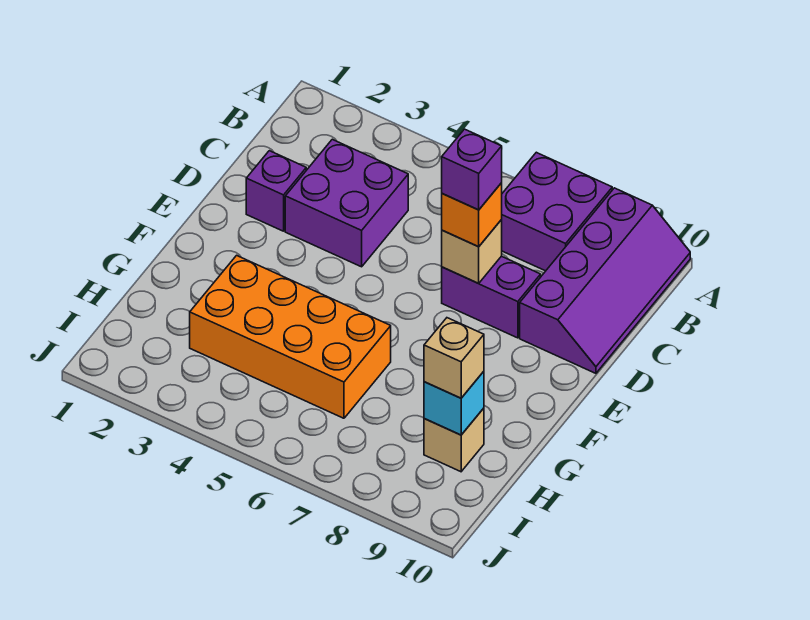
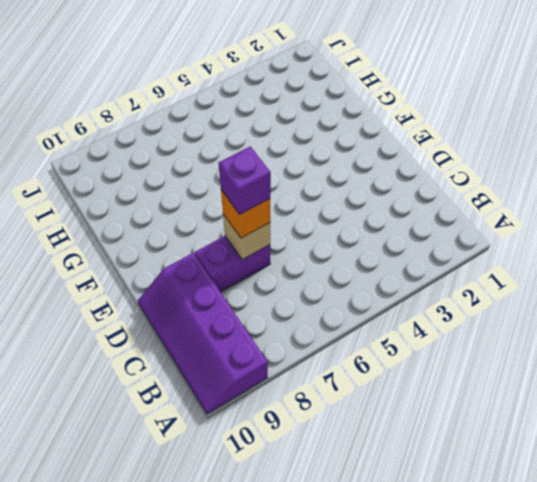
none -> purple brick A7:B8 level 1
none -> purple brick C3:D4 level 1
none -> purple brick D2 level 1

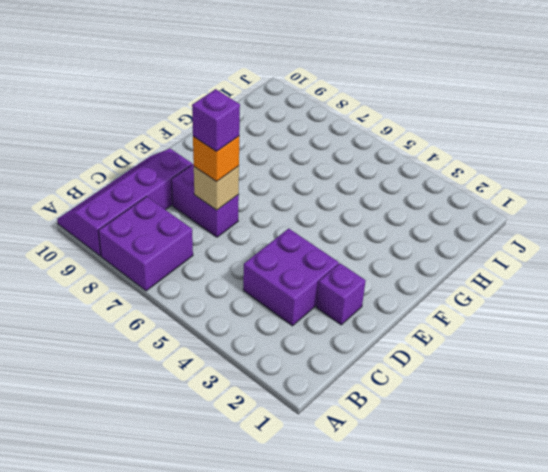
none -> orange brick G3:H6 level 1
none -> tan brick H9 level 1
none -> cyan brick H9 level 2

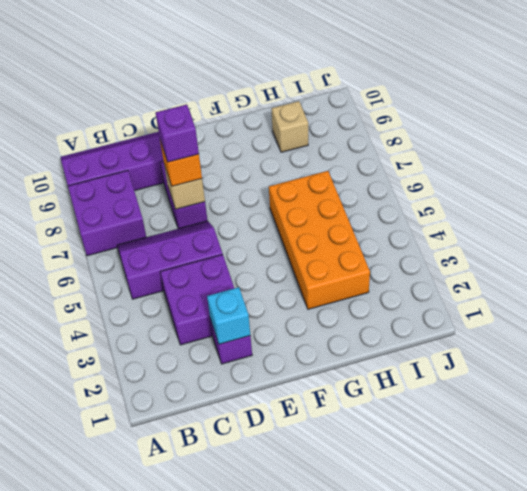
purple slope B5:D6 level 1 top 5 -> none
cyan brick D2 level 2 -> cyan brick H9 level 2
none -> tan brick H9 level 3

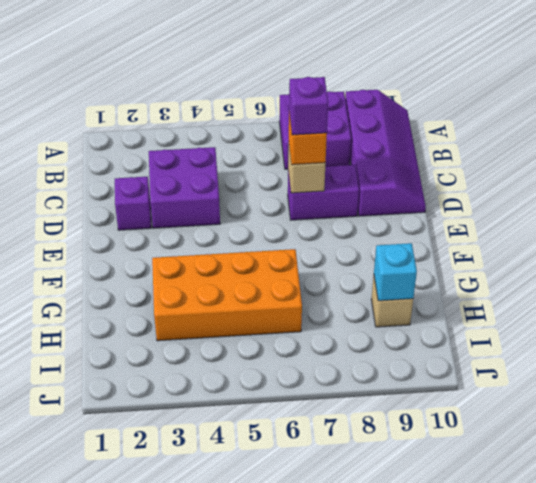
none -> tan brick H9 level 3

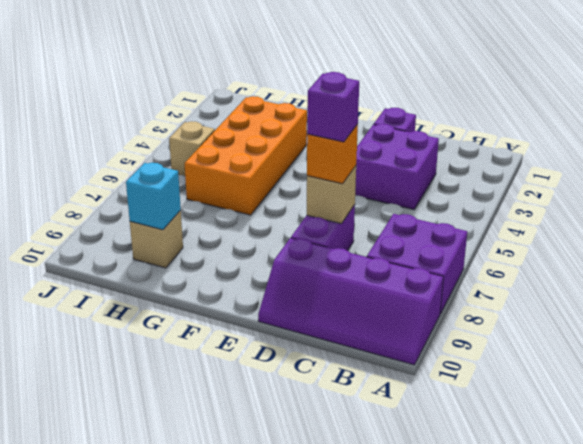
tan brick I5 level 1 -> tan brick H9 level 3

